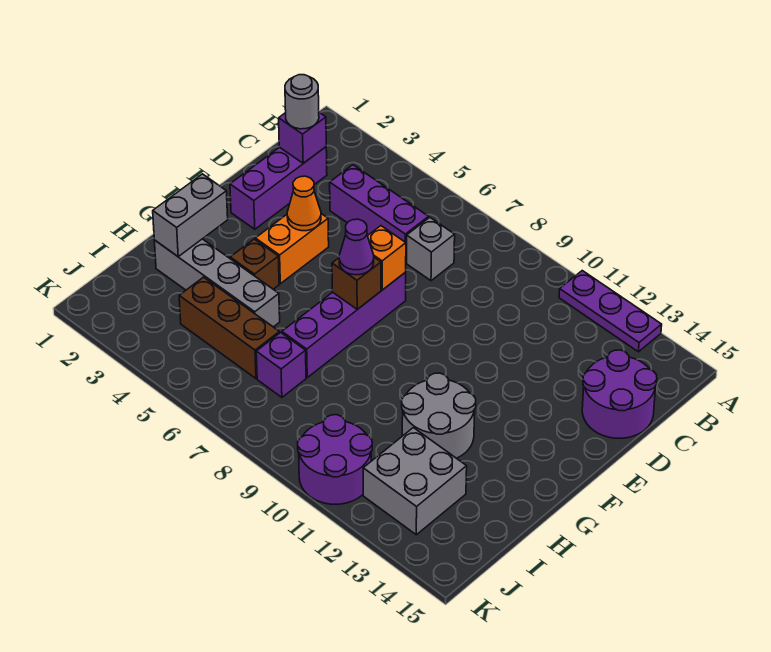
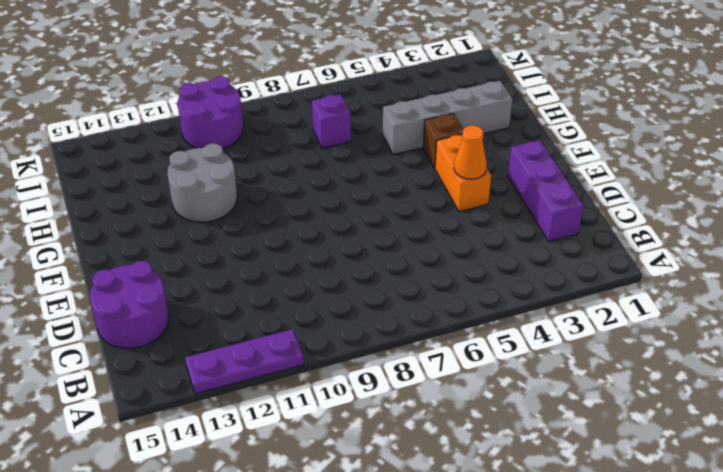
none -> purple brick C4:C6 level 1
none -> grey brick C7 level 1
none -> purple brick E7:H7 level 1

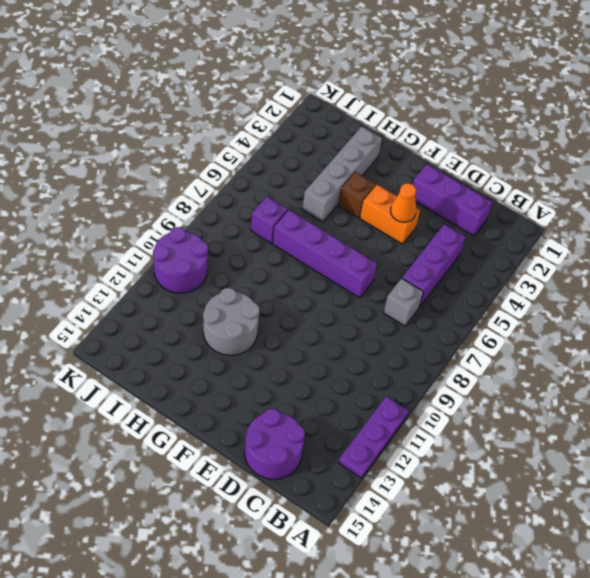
none -> brown brick I4:I6 level 1
none -> grey brick I12:J13 level 1
none -> purple brick C2 level 2

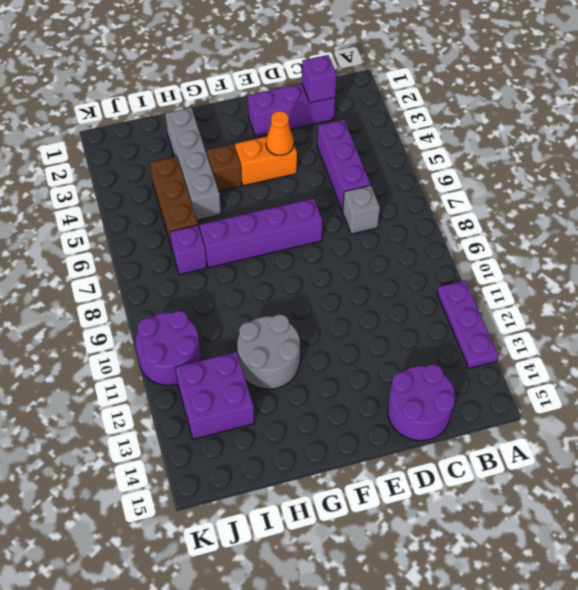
purple brick I12:J13 level 1 -> grey brick I12:J13 level 1
none -> orange brick E7 level 2
none -> brown brick F7 level 2
none -> grey brick G2:H2 level 2

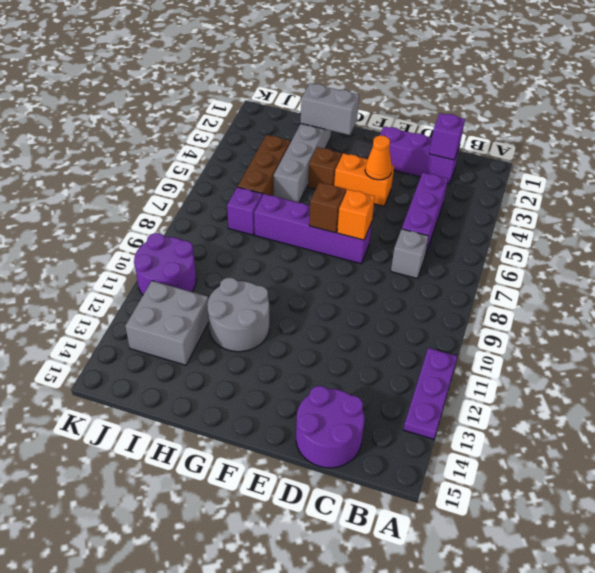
none -> grey round brick C2 level 3
none -> purple cone F7 level 3

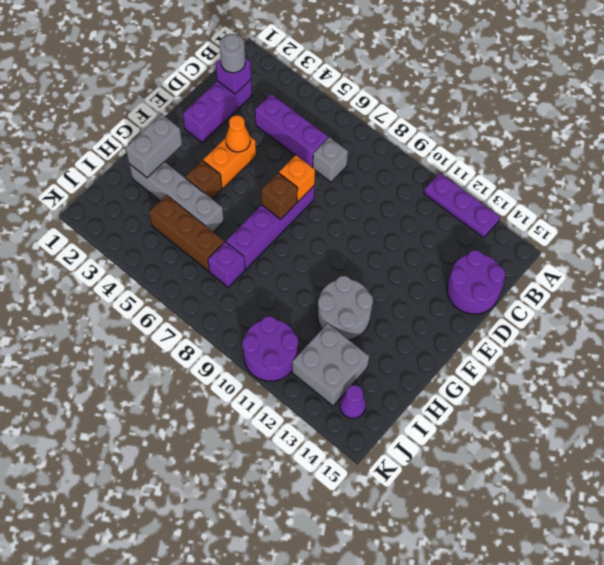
purple cone J14 level 1 -> purple cone F7 level 3

